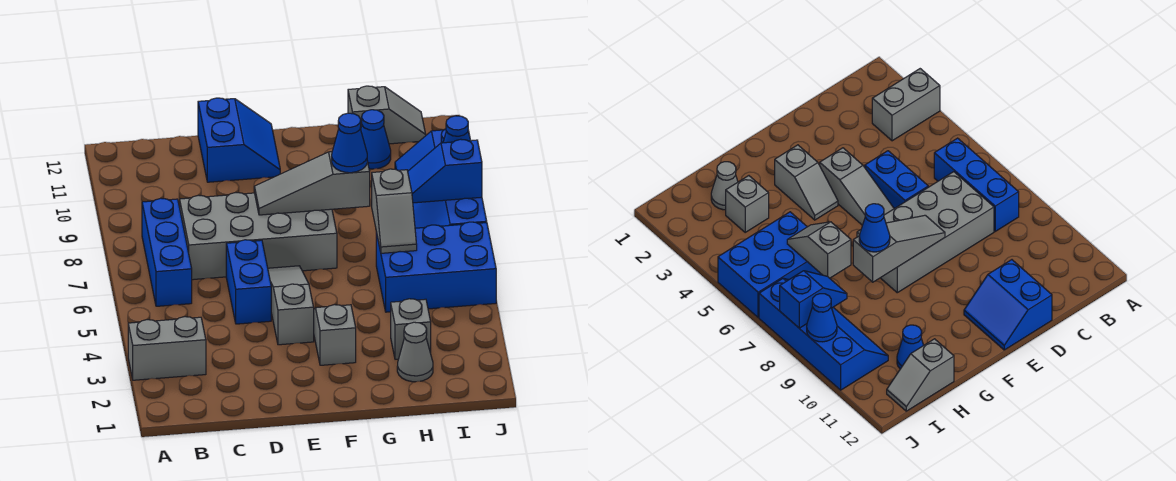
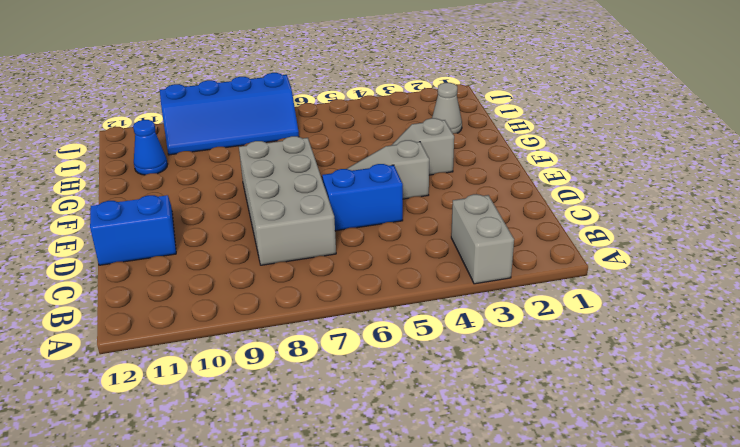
none -> blue brick B6:B8 level 1
none -> grey brick H3 level 1
none -> blue brick H5:J6 level 1

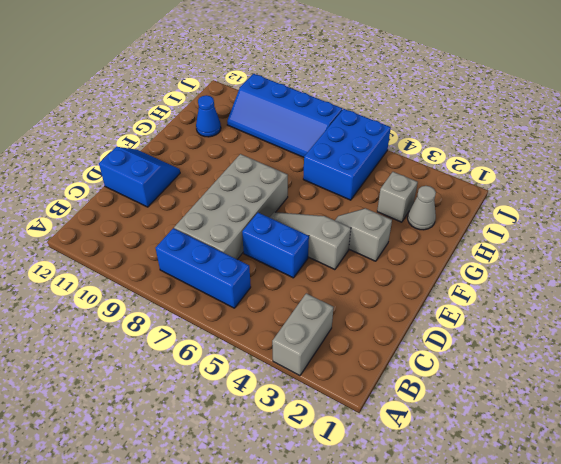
none -> grey slope H12:I12 level 1 top H
none -> grey slope E8:G8 level 2 top G
none -> grey slope H6:H7 level 2 top 7

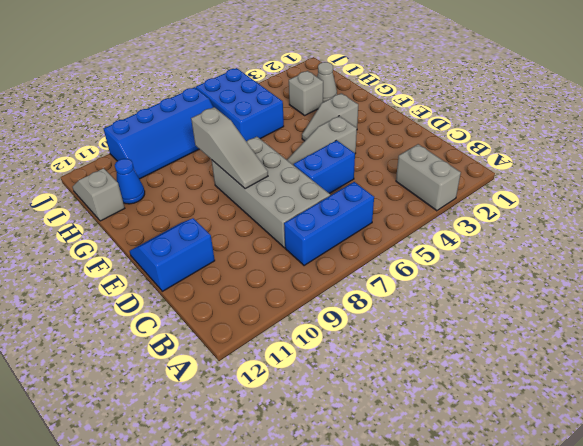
none -> grey slope H6:H7 level 2 top 7
none -> blue slope I8:J8 level 2 top J
none -> blue cone J9 level 2

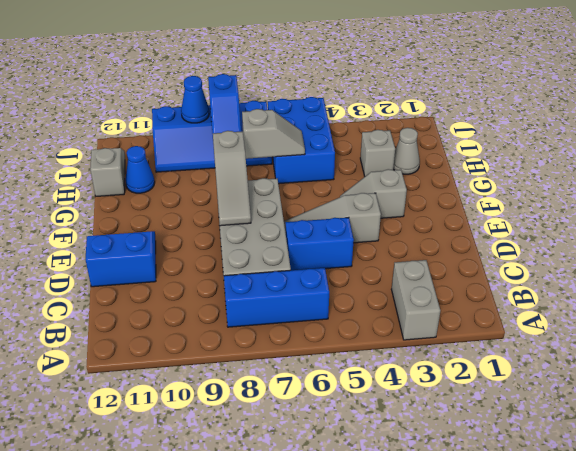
none -> blue cone G8 level 3

